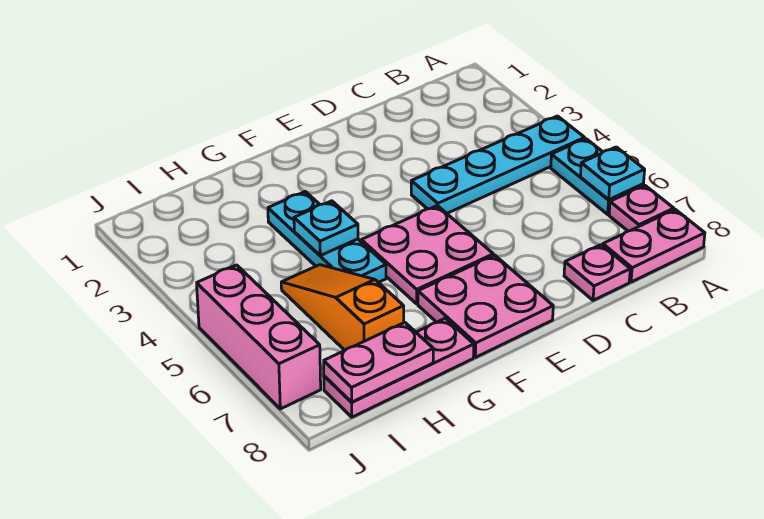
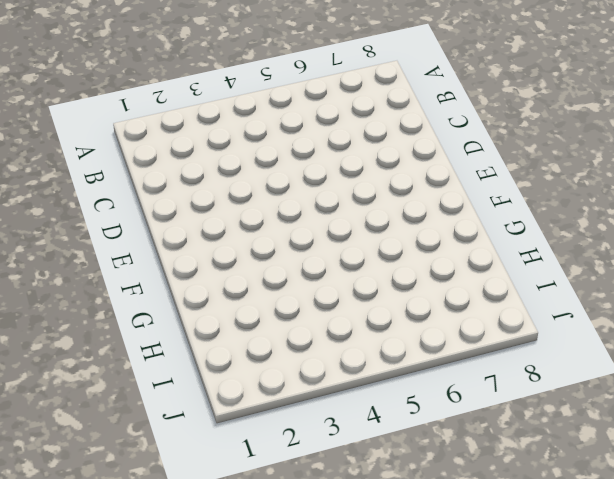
none -> cyan plate A4:D4 level 1
none -> cyan plate A5:A6 level 1
none -> pink plate A7 level 1

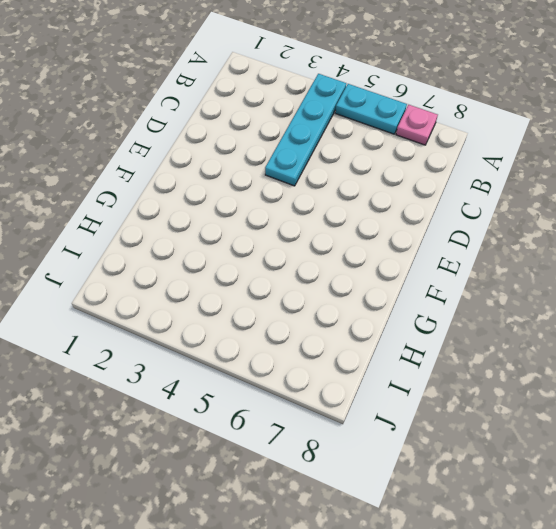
none -> pink plate A8:B8 level 1
none -> pink plate C8 level 1
none -> pink plate E5:F6 level 1

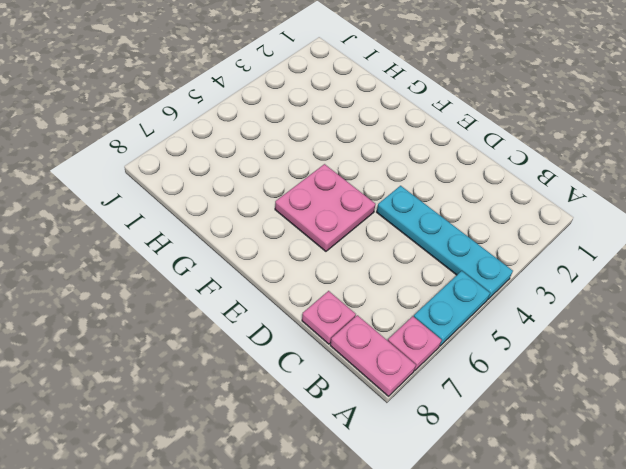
none -> pink plate E7:F8 level 1
none -> cyan plate G3:G5 level 1
none -> pink plate G8:I8 level 1

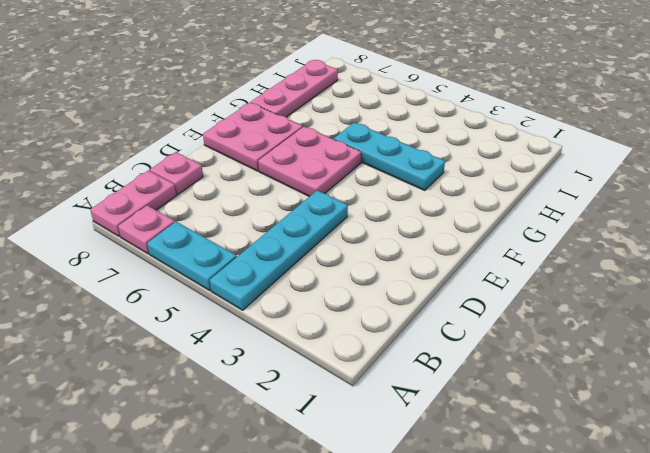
none -> orange slope H5:H7 level 1 top 7
none -> pink brick J5:J7 level 1
none -> cyan plate A6 level 2

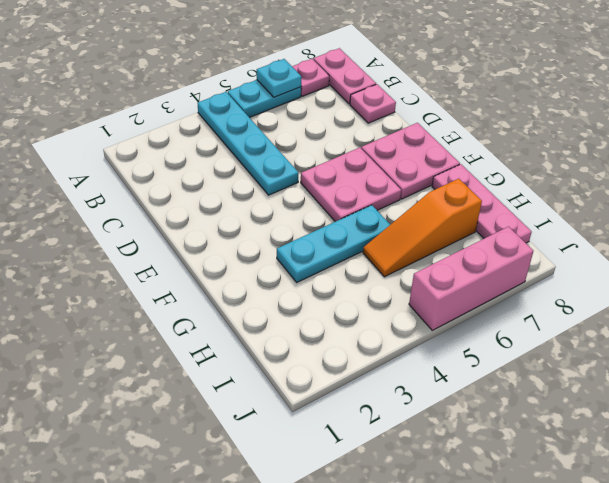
none -> cyan plate G4 level 2
none -> pink plate H8:I8 level 2

